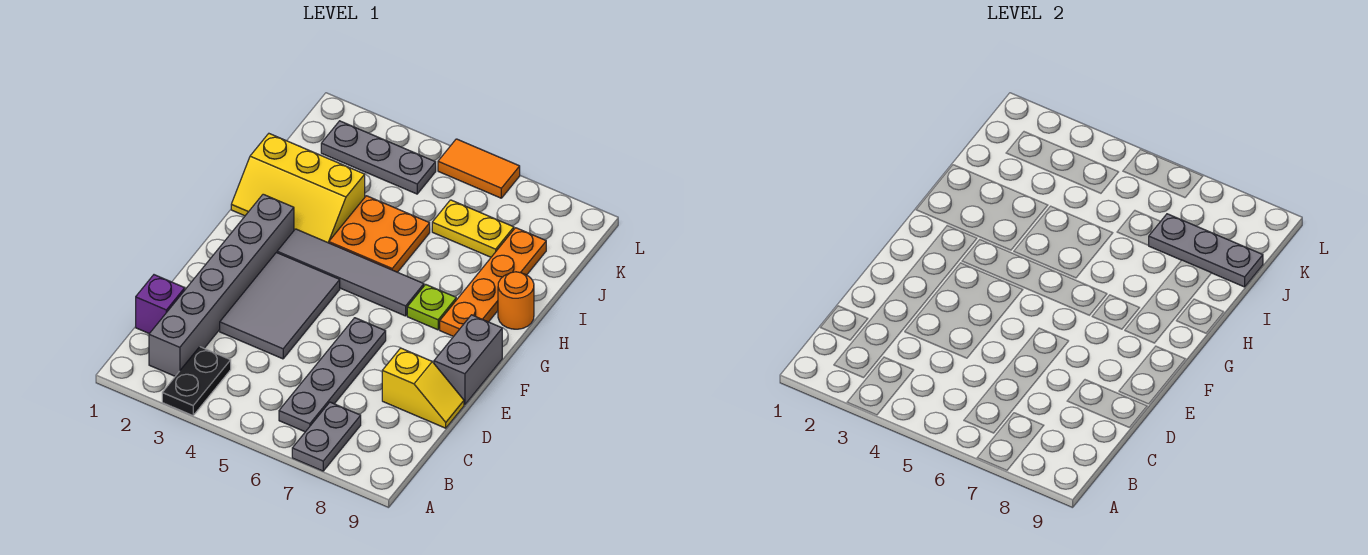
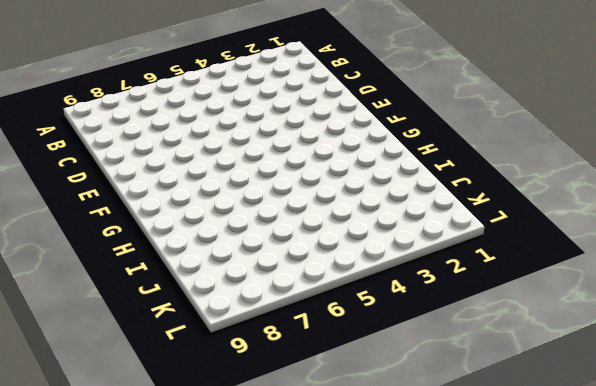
none -> black plate A3:B3 level 1
none -> grey plate A7:B7 level 1
none -> grey brick B2:G2 level 1

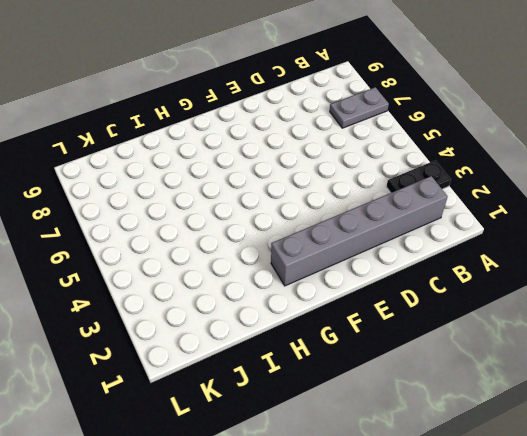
none -> grey plate B6:E6 level 1
none -> purple brick C1 level 1
none -> grey tile D3:F4 level 1

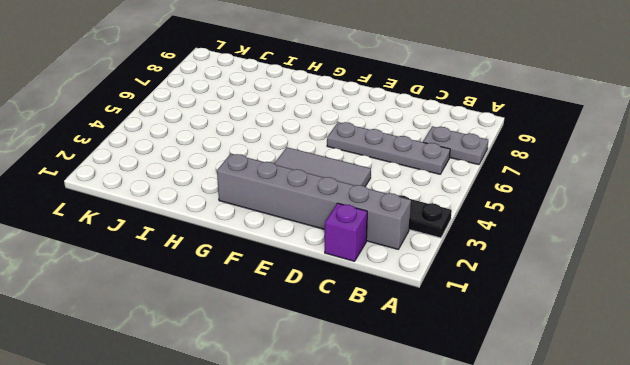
none -> yellow slope D8:D9 level 1 top 8
none -> grey brick E9:F9 level 1
none -> grey tile G3:G6 level 1

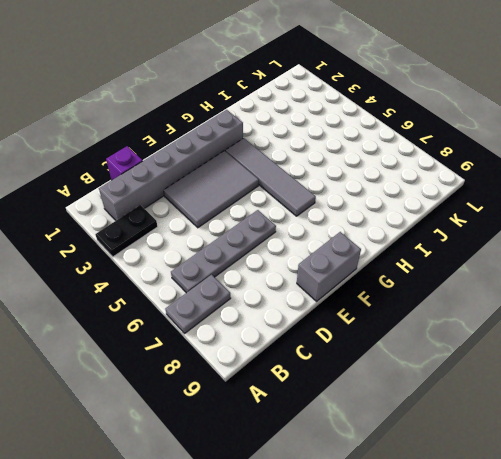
none -> yellow slope D8:D9 level 1 top 8
none -> lime plate G7 level 1
none -> orange plate G8:J8 level 1

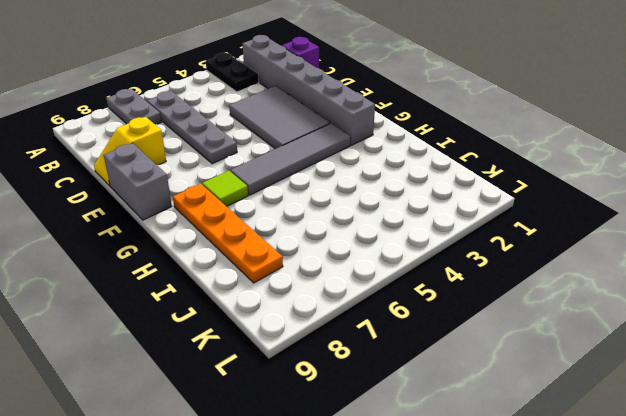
lime tile G7 level 1 -> lime plate G7 level 1
none -> yellow slope H1:I3 level 1 top I
none -> orange plate H4:I5 level 1
none -> orange round brick H9 level 1

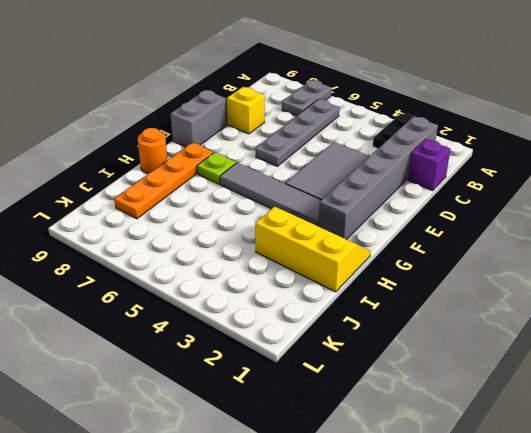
none -> orange plate H4:I5 level 1
none -> yellow plate J6:J7 level 1
none -> grey plate K2:K4 level 1

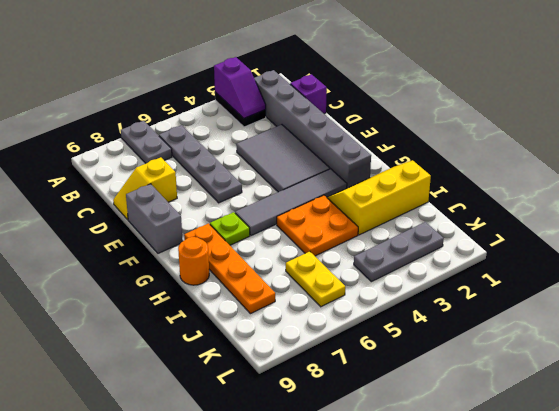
purple slope A3:B3 level 2 top A -> none
yellow plate J6:K6 level 1 -> yellow plate J6:J7 level 1
none -> orange tile L5:L6 level 1
none -> grey plate J7:J9 level 2

